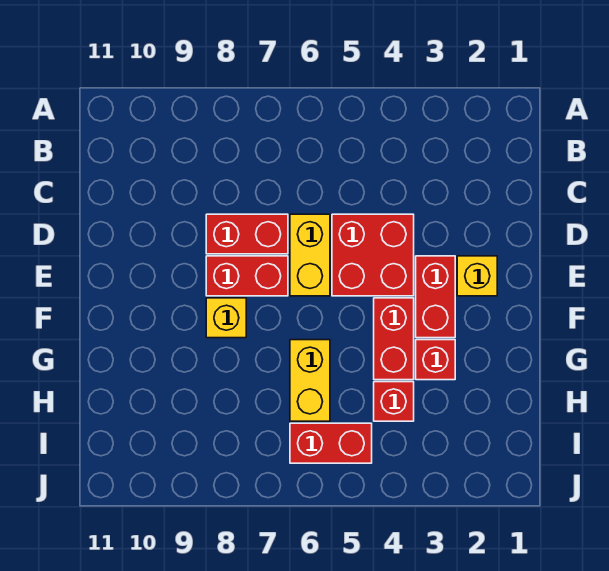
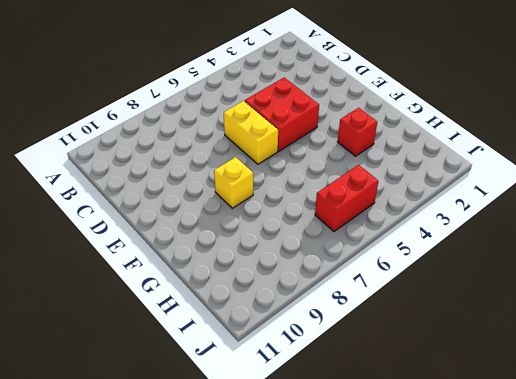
none -> red brick D7:D8 level 1
none -> yellow brick E2 level 1
none -> red brick E3:F3 level 1

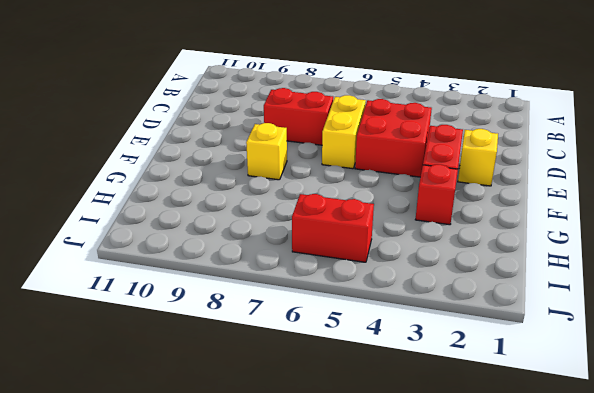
none -> red brick E7:E8 level 1
none -> red brick F4:G4 level 1
none -> yellow brick G6:H6 level 1

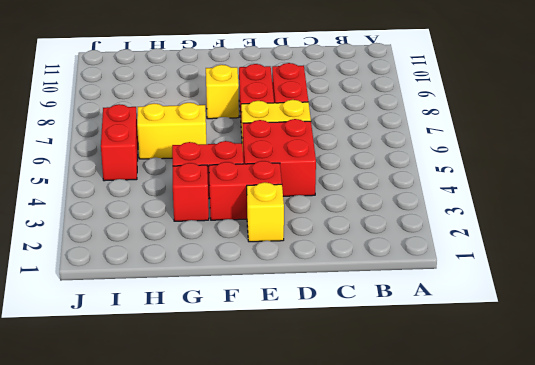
none -> red brick H4 level 1

